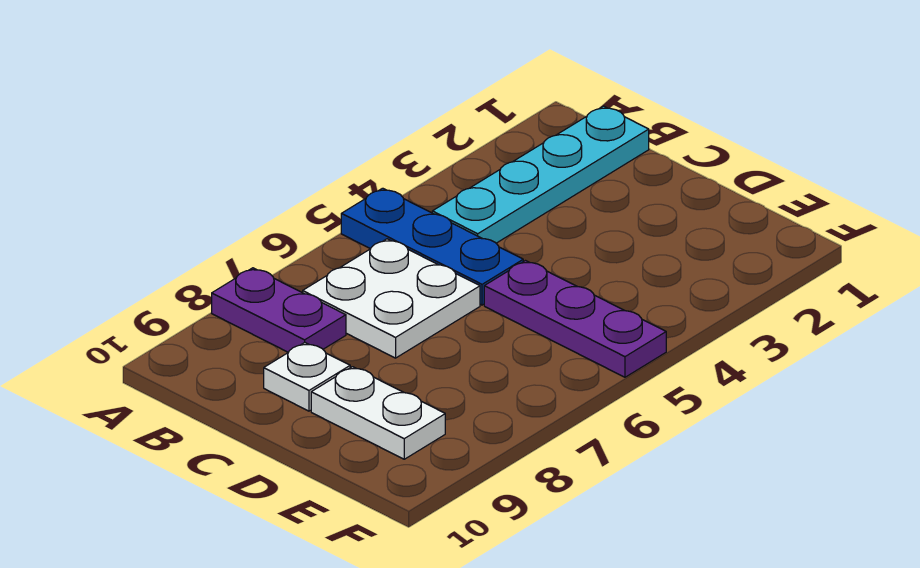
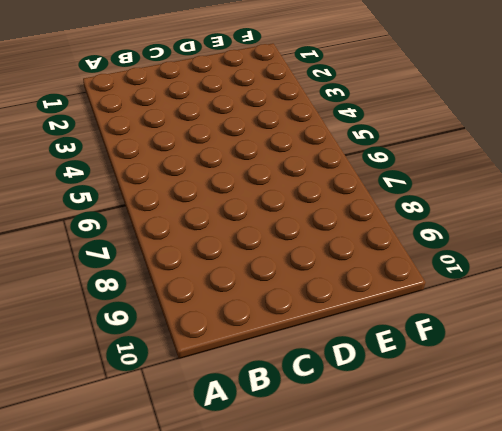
none -> blue plate A5:C5 level 1
none -> purple plate A8:B8 level 1

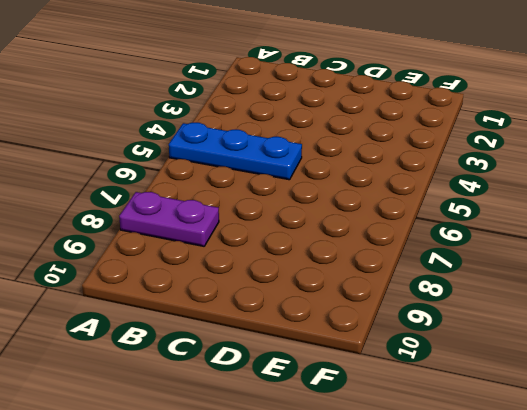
none -> cyan plate B1:B4 level 1
none -> white plate B6:C7 level 1

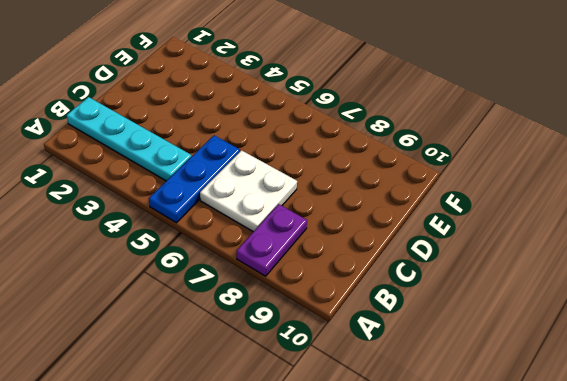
none -> white plate C9 level 1
none -> purple plate D5:F5 level 1

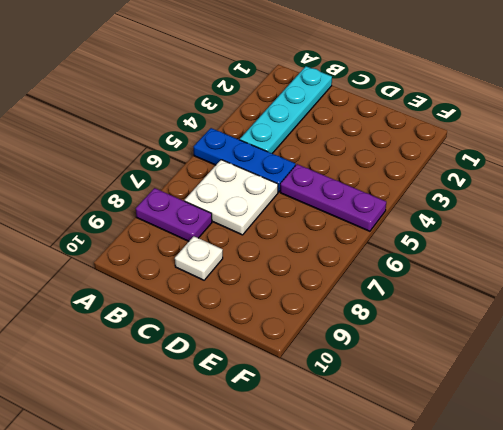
none -> white plate D9:E9 level 1

